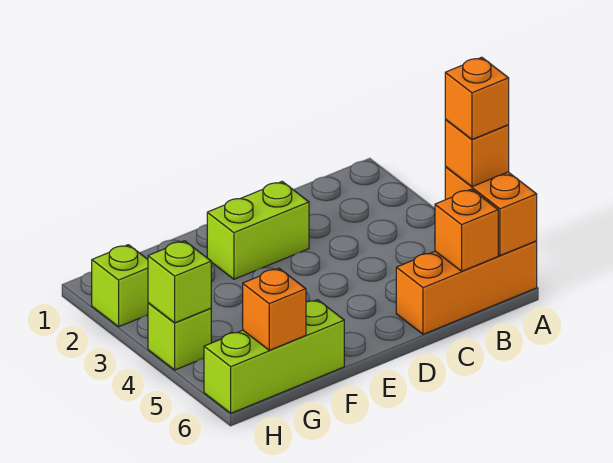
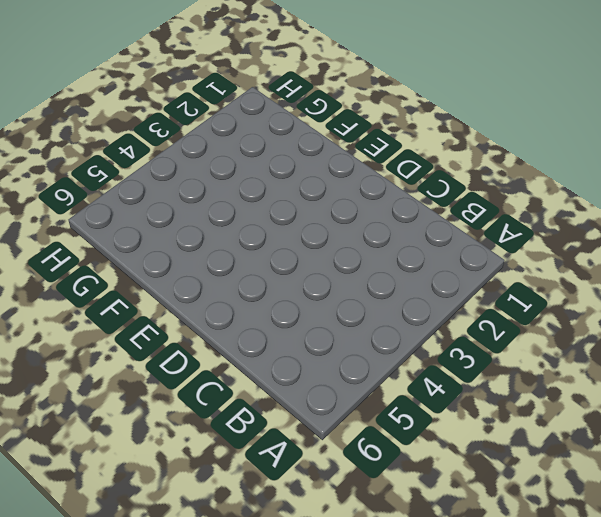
none -> orange brick A6:C6 level 1
none -> lime brick D2:E2 level 1

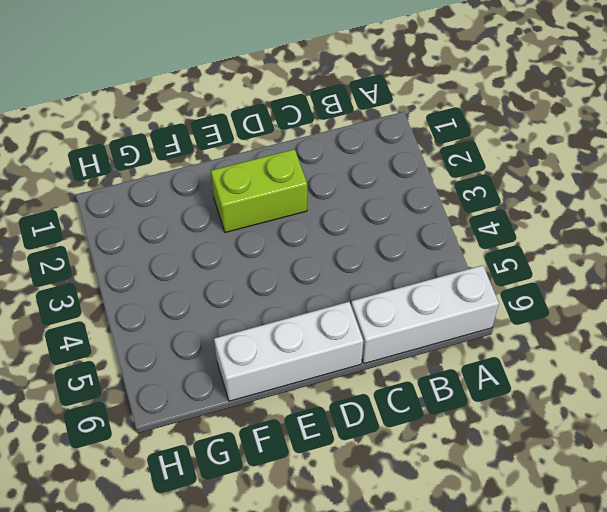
white brick A6:C6 level 1 -> orange brick A6:C6 level 1
white brick D6:F6 level 1 -> lime brick F6:H6 level 1
none -> lime brick H2 level 1
none -> lime brick H4 level 1

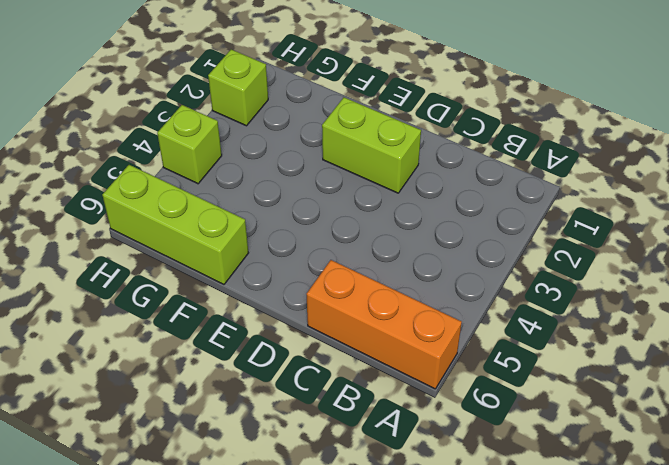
none -> orange brick A5:A6 level 2
none -> orange brick B6 level 2

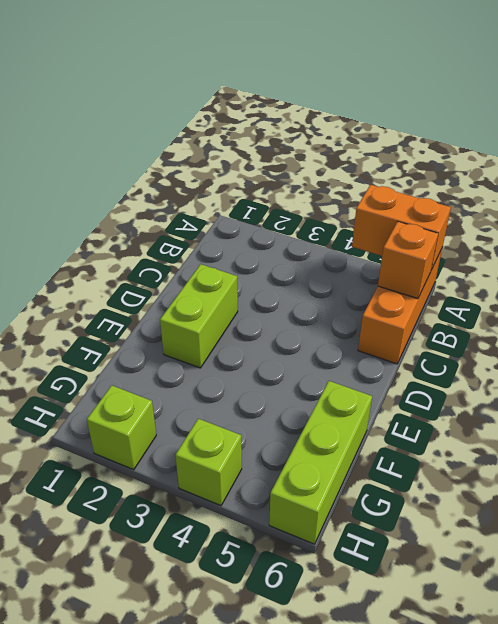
none -> orange brick G6 level 2
none -> lime brick H4 level 2

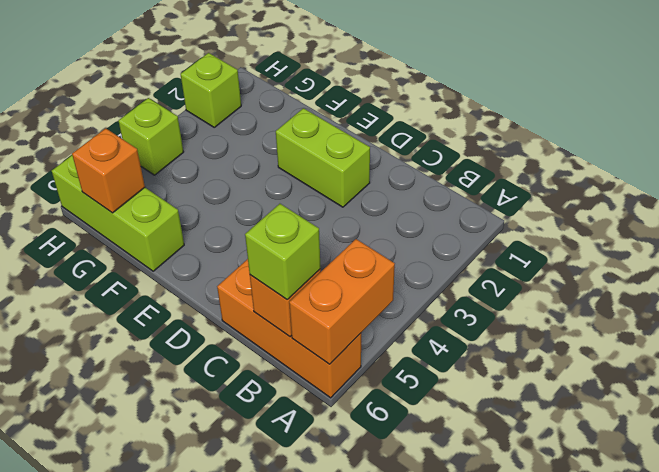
lime brick B6 level 3 -> lime brick H4 level 2
none -> orange brick A5 level 3
none -> orange brick A5 level 4

